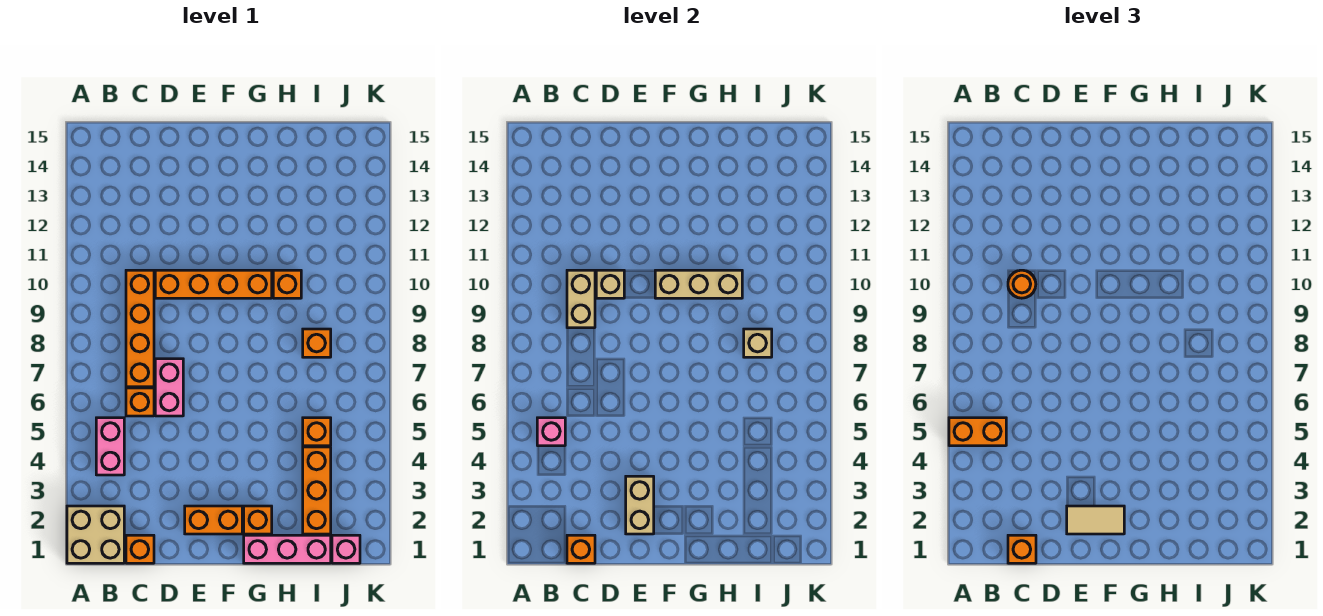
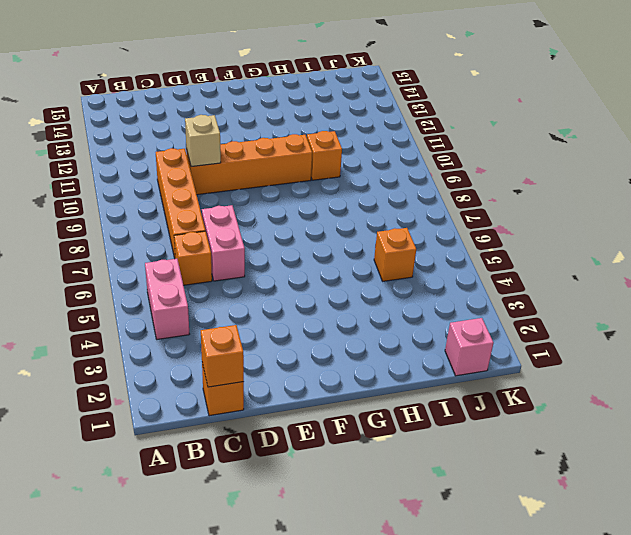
none -> tan brick A1:B2 level 1
none -> orange brick E2:F2 level 1
none -> pink brick G1:I1 level 1

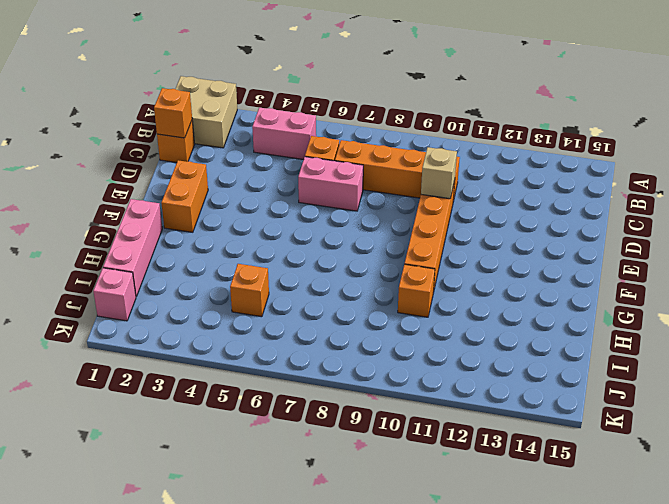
none -> orange brick G2 level 1
none -> orange brick I2:I4 level 1
none -> orange brick I8 level 1

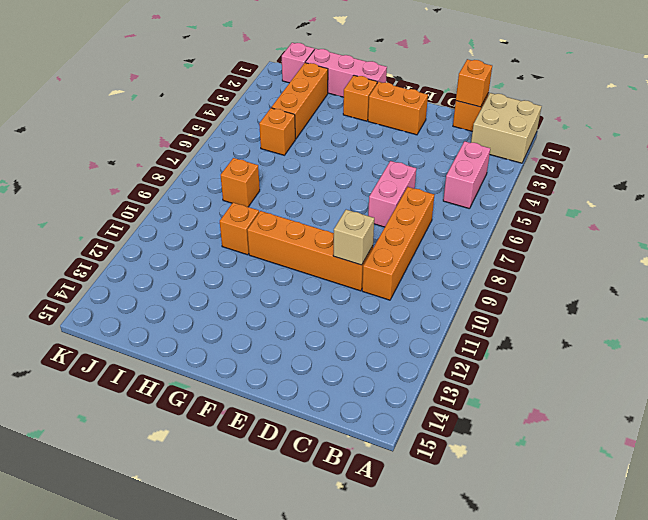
none -> orange brick C6 level 1
none -> pink brick B5 level 2
none -> tan brick C9:C10 level 2

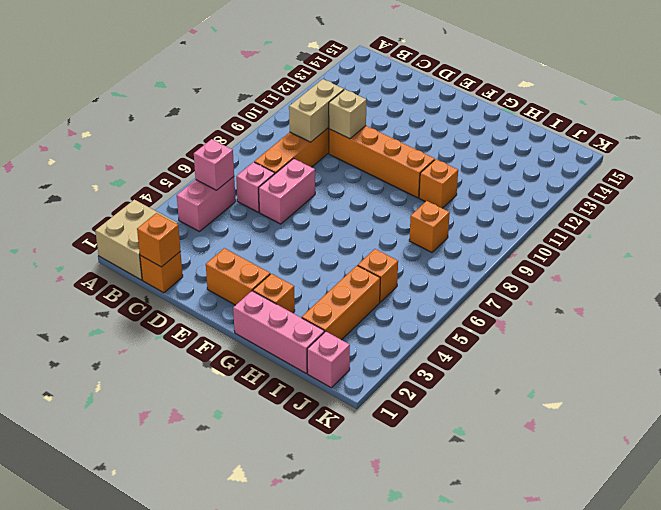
pink brick C6 level 1 -> orange brick C6 level 1
none -> tan brick E2:E3 level 2
none -> tan brick F10:H10 level 2
none -> tan brick I8 level 2

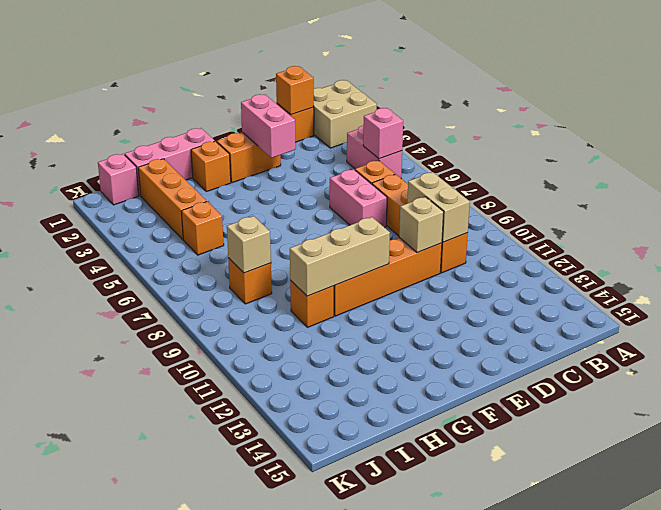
pink brick E2:E3 level 2 -> tan brick E2:E3 level 2
none -> orange brick A5:B5 level 3
none -> orange brick C1 level 3
none -> orange round brick C10 level 3

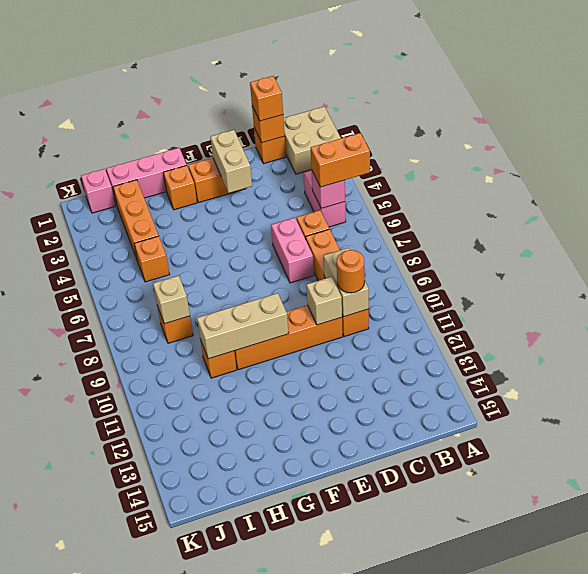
none -> tan tile E2:F2 level 3

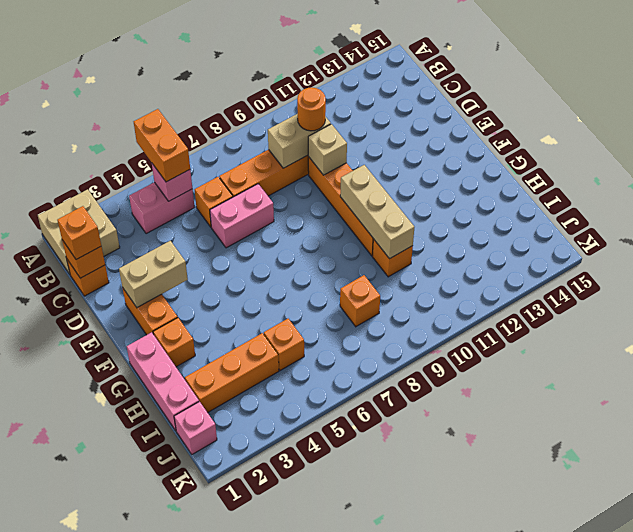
none -> tan brick I8 level 2
none -> tan tile E2:F2 level 3

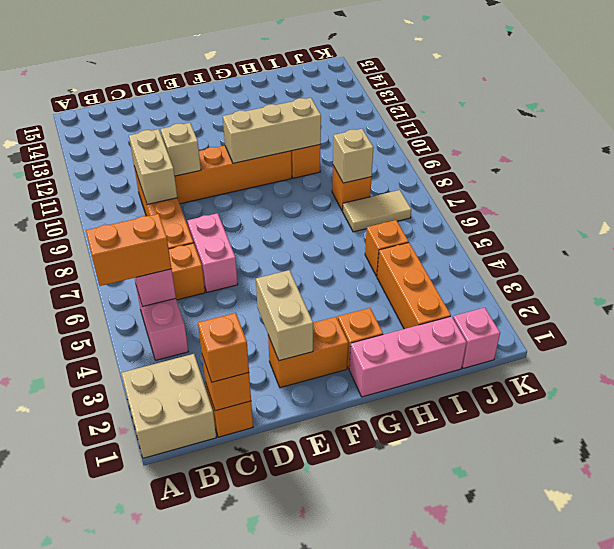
tan tile I7:J7 level 1 -> tan tile E2:F2 level 3
none -> orange round brick C10 level 3

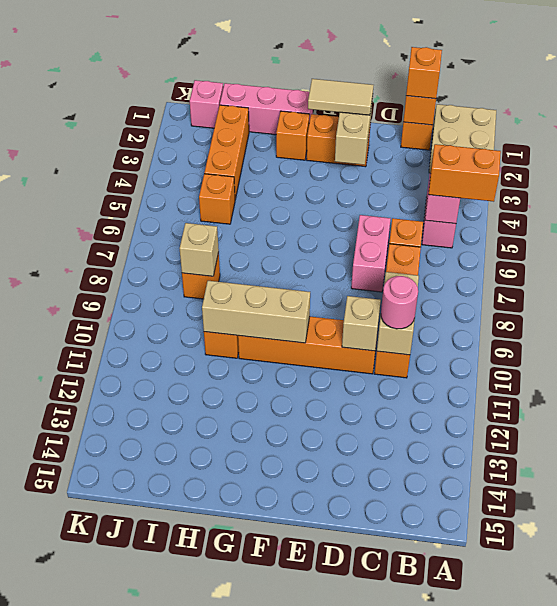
pink round brick C10 level 3 -> orange round brick C10 level 3

